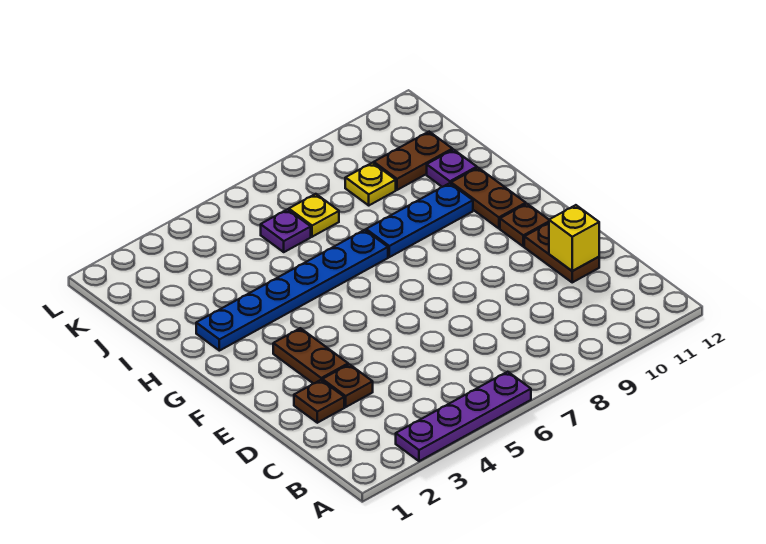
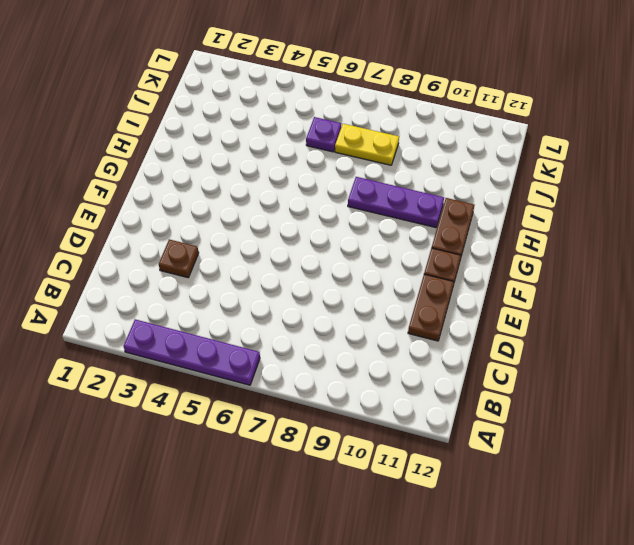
purple plate H8:H10 level 1 -> blue plate H8:H10 level 1
yellow plate J7:J8 level 1 -> yellow plate J7 level 1
none -> brown plate D2 level 1
none -> brown plate E3:F3 level 1
none -> blue plate H2:H7 level 1

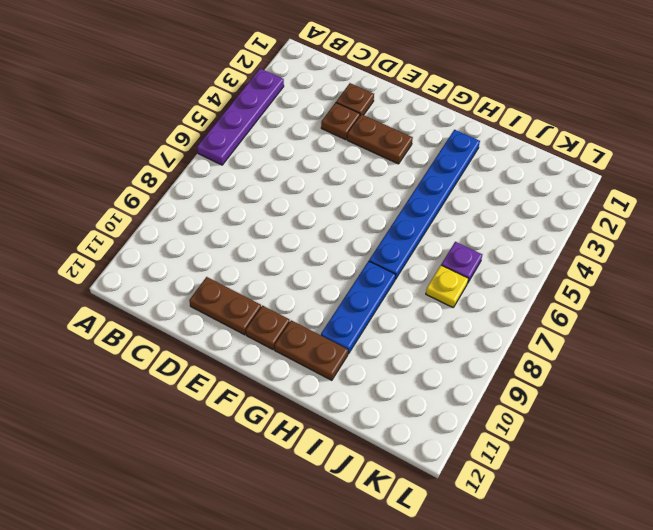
none -> purple plate I11 level 1
none -> yellow plate J9 level 1
none -> brown plate J10:J11 level 1

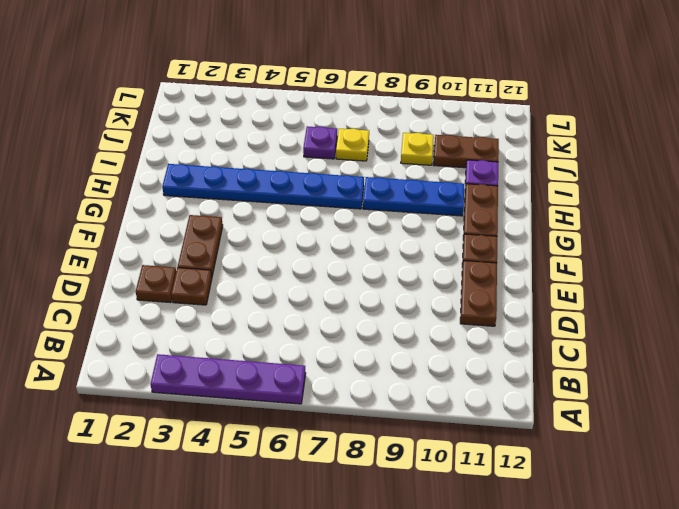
none -> yellow brick D11 level 2

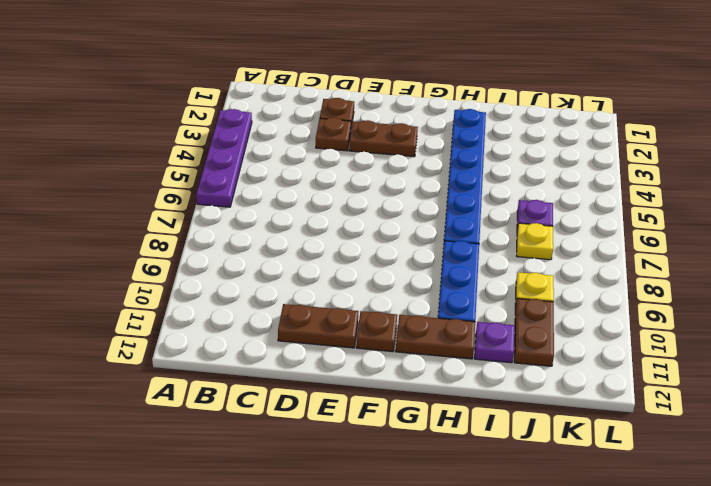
none -> yellow brick D11 level 2

